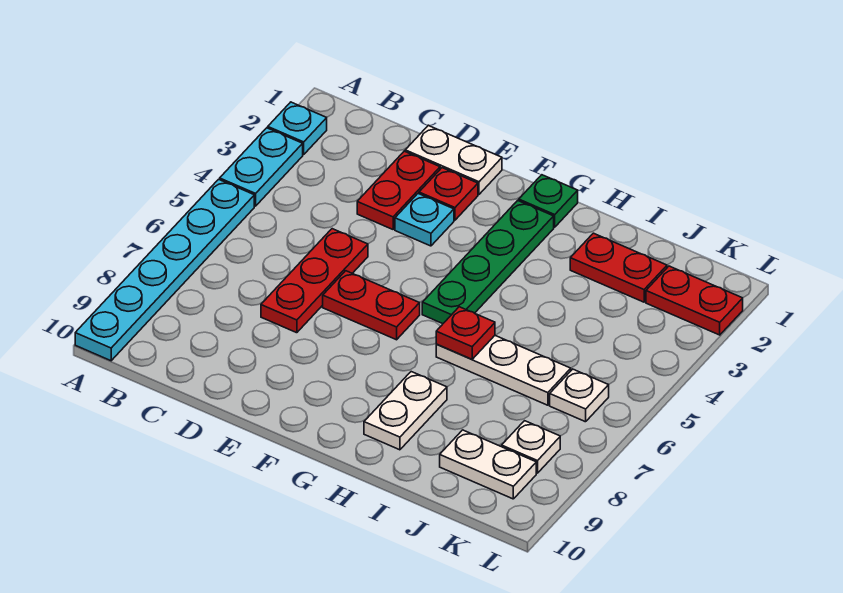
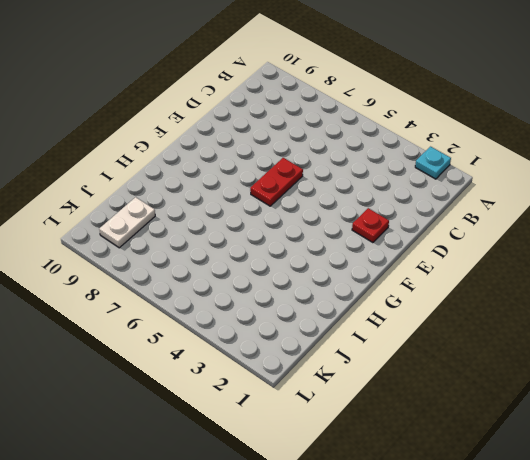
none -> cyan plate A3:A4 level 1
none -> cyan plate A5:A10 level 1
none -> white plate D1:E1 level 1

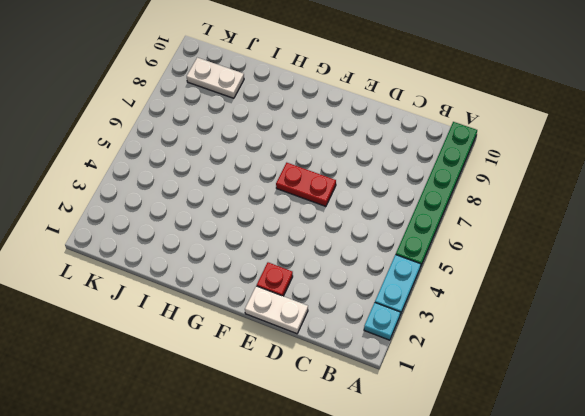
green plate A5:A10 level 1 -> cyan plate A5:A10 level 1
none -> red plate D2:D3 level 1
none -> red plate D5:D7 level 1
none -> cyan plate E3 level 1

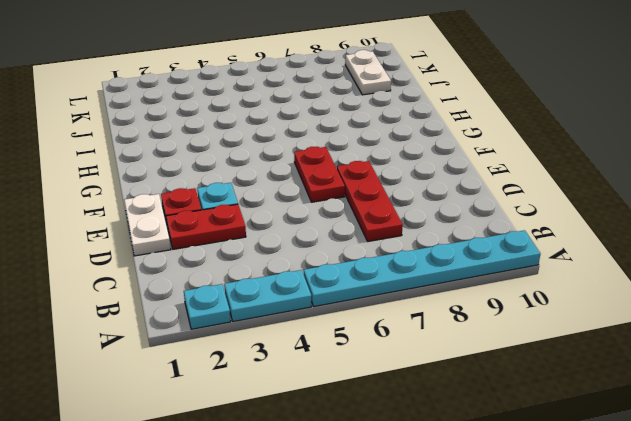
red plate C7:E7 level 1 -> red plate D5:D7 level 1
none -> green plate G1 level 1
none -> green plate G2:G5 level 1
none -> white plate H6:J6 level 1

